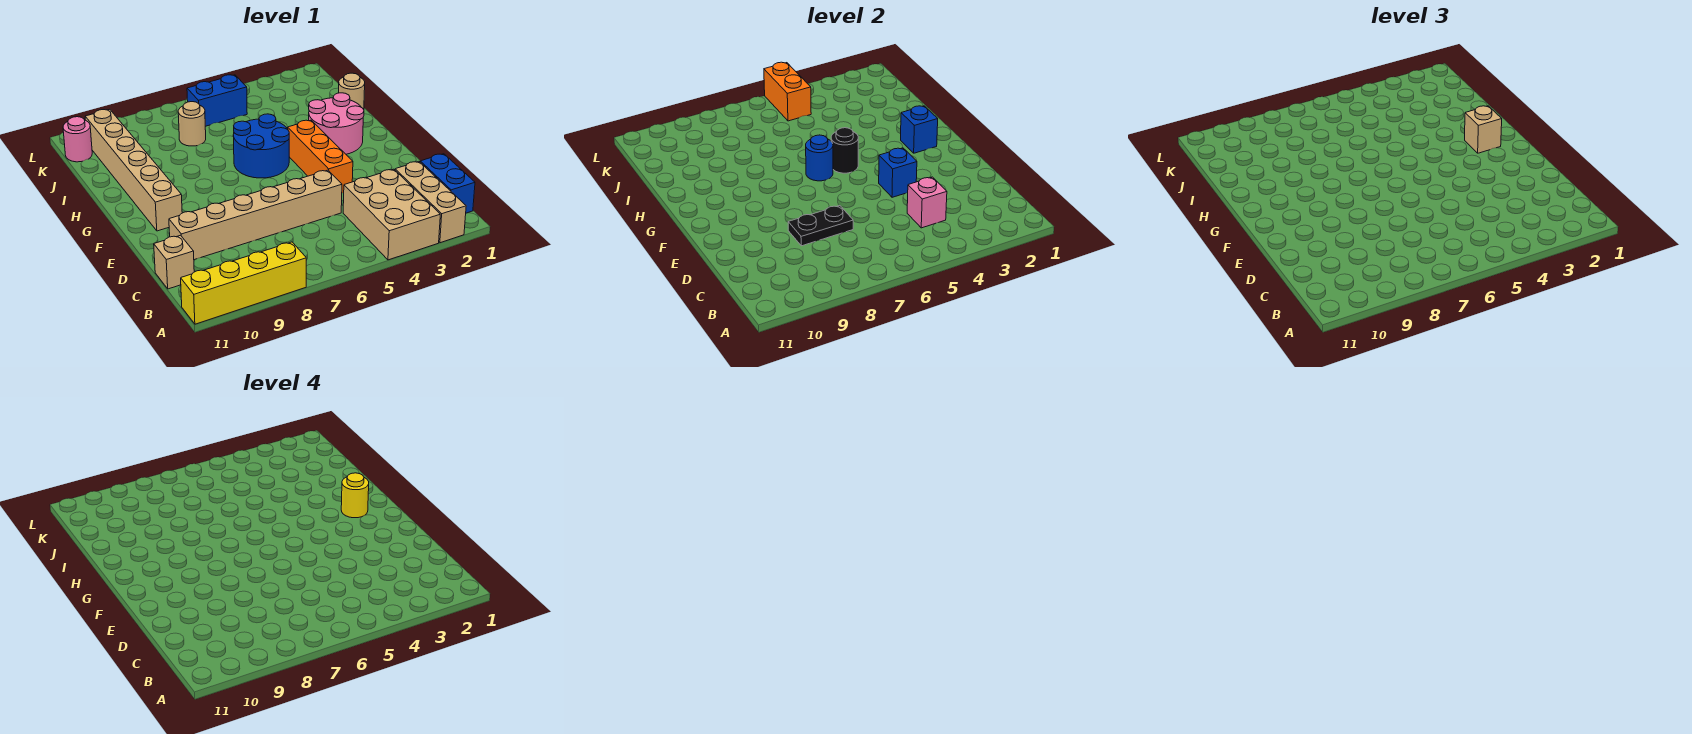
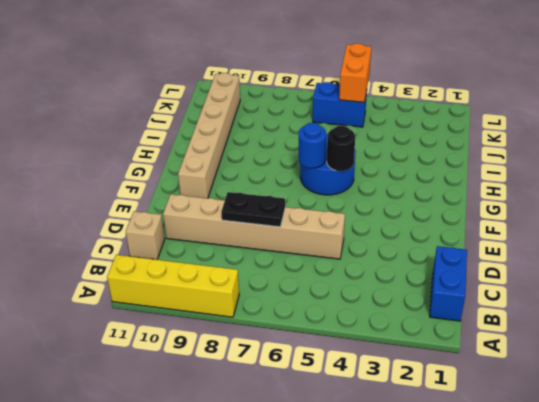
none -> tan brick A2:C2 level 1
none -> tan brick A3:C4 level 1
none -> orange brick E4:G4 level 1

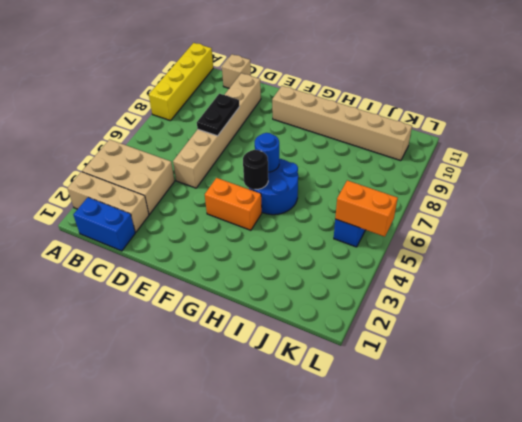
orange brick F4:G4 level 1 -> orange brick E4:G4 level 1
none -> pink round brick G2:H3 level 1
none -> tan round brick I1 level 1
none -> tan round brick J7 level 1

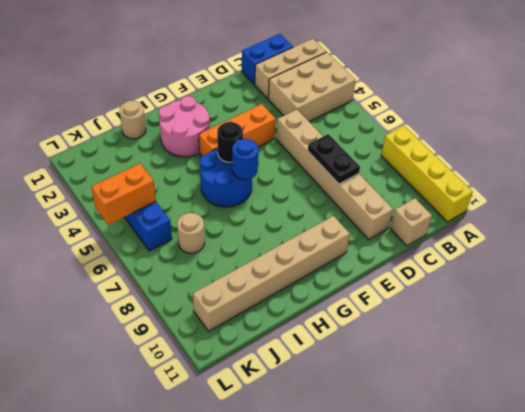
none -> pink round brick K11 level 1
none -> pink brick C4 level 2
none -> blue brick E4 level 2

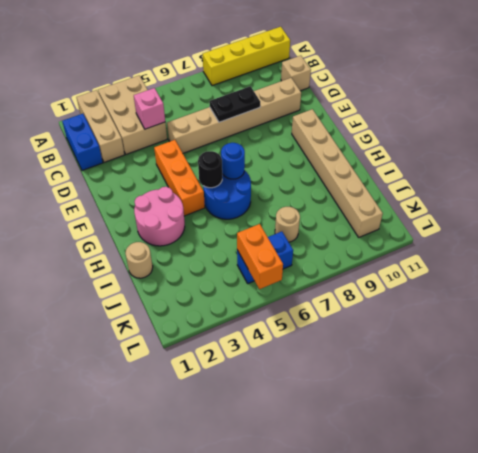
none -> pink round brick K11 level 1
none -> blue brick E4 level 2
none -> blue brick G2 level 2

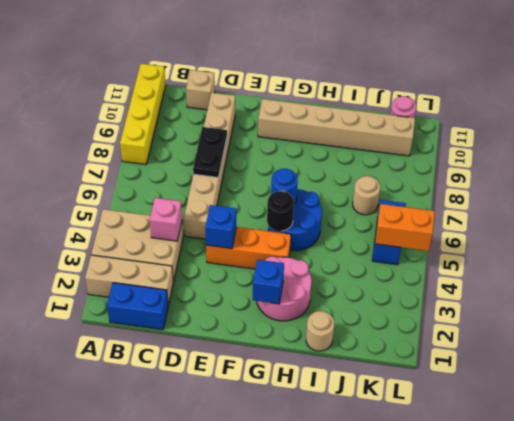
none -> tan brick G2 level 3
none -> yellow round brick G2 level 4

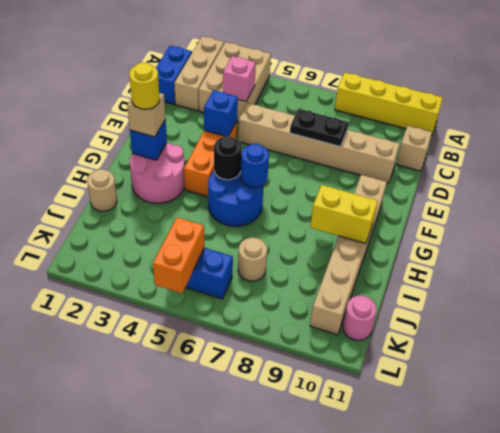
yellow brick H9:H10 level 2 -> none

